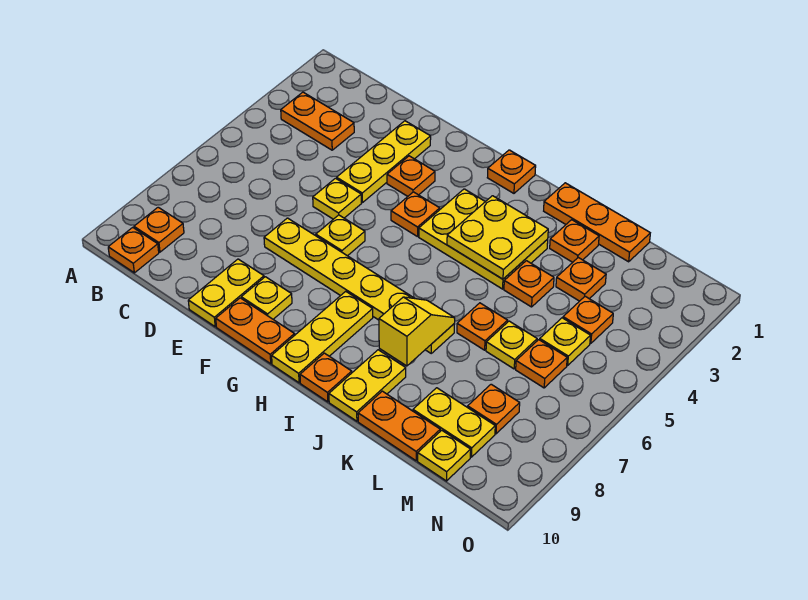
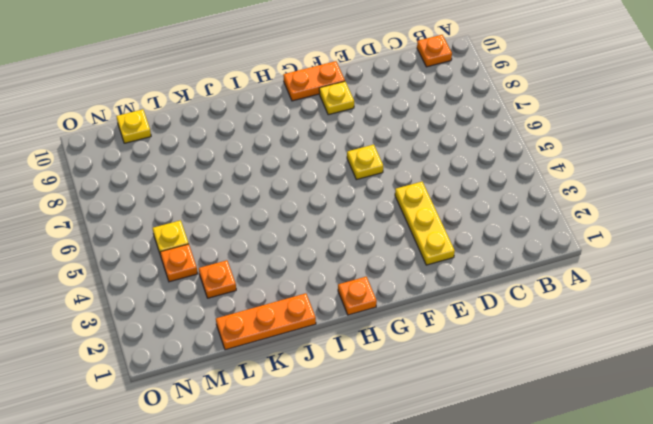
none -> orange plate B3:C3 level 1
none -> orange plate B9 level 1
none -> yellow plate E5 level 1
none -> yellow plate E7:J7 level 1

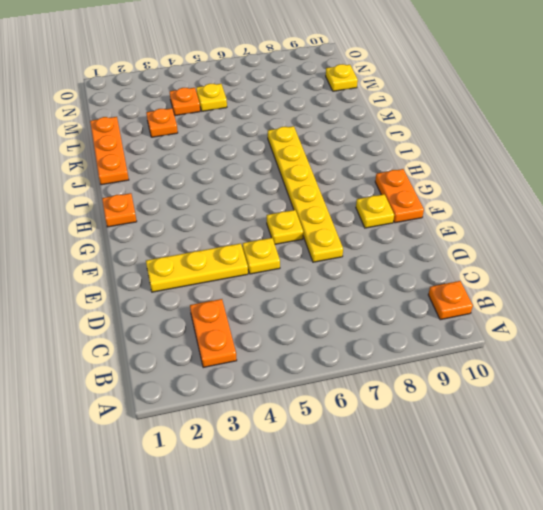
none -> orange plate B9 level 1
none -> yellow plate E9:E10 level 1
none -> orange plate F3 level 1
none -> orange plate G4 level 1

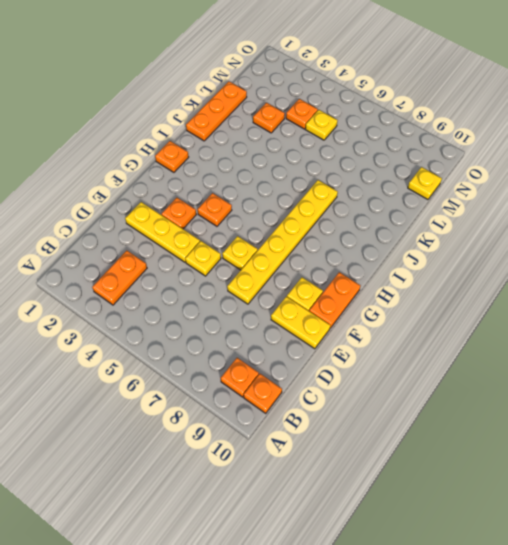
none -> yellow plate H3:J4 level 1
none -> yellow plate H8:H10 level 1
none -> orange plate I10 level 1
none -> yellow plate J9:J10 level 1

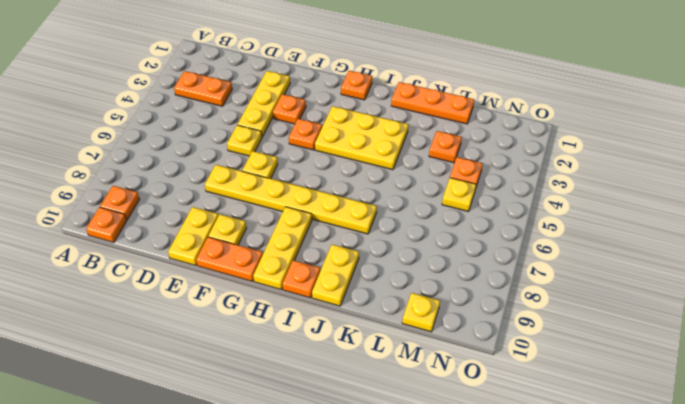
none -> orange plate K2 level 1
none -> orange plate K4 level 1
none -> orange plate K6 level 1
none -> orange plate K10:L10 level 1

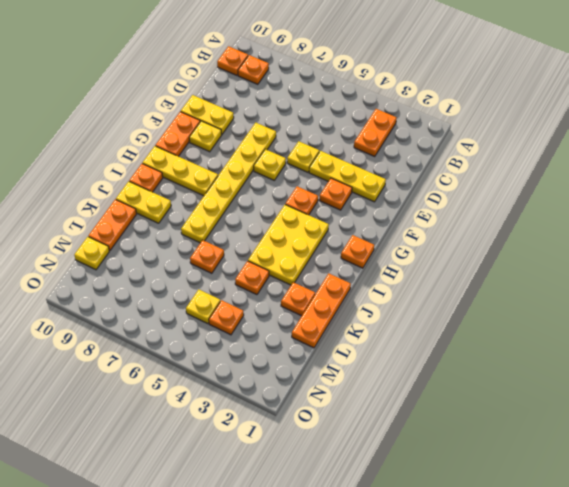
none -> orange plate L3 level 1
none -> yellow plate L6 level 1
none -> yellow plate L9:M9 level 1
none -> orange plate M6 level 1

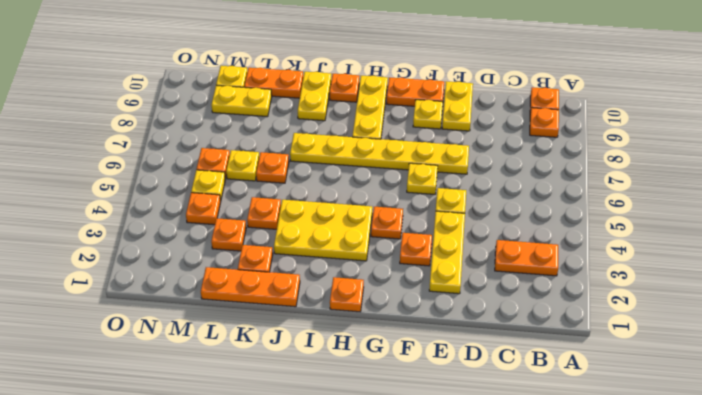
none -> orange plate M8 level 1
none -> yellow plate I3:J4 level 2
none -> yellow slope J7:J8 level 2 top 8

